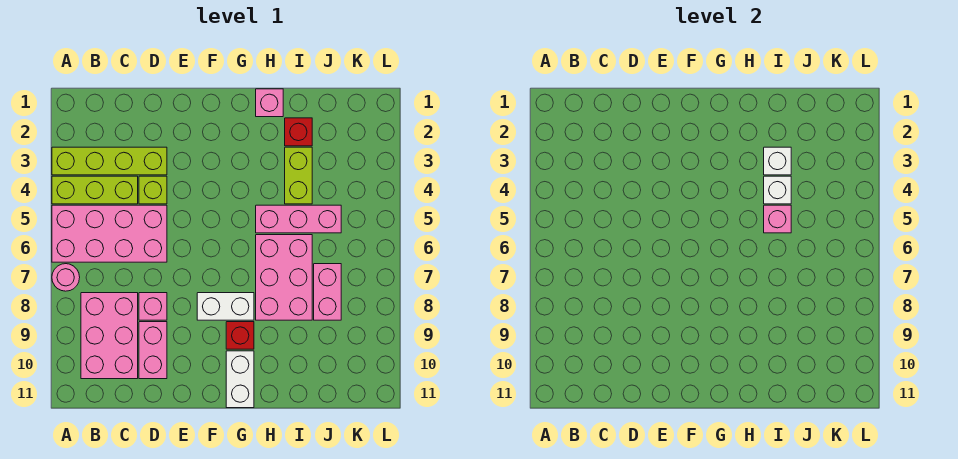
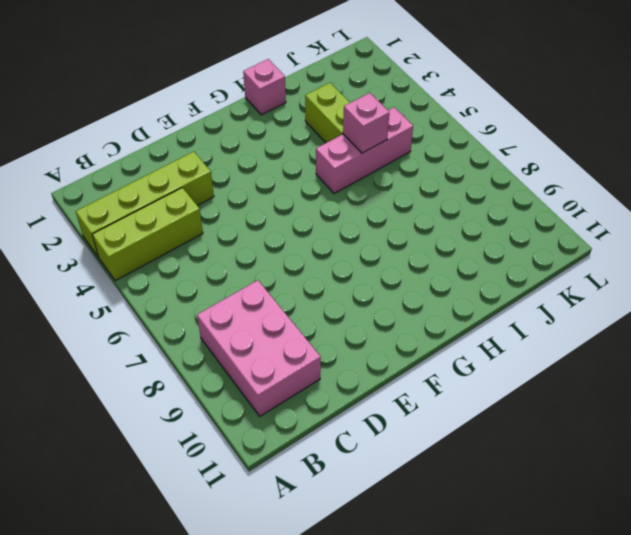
none -> pink brick A5:D6 level 1
none -> pink round brick A7 level 1
none -> lime brick D4 level 1

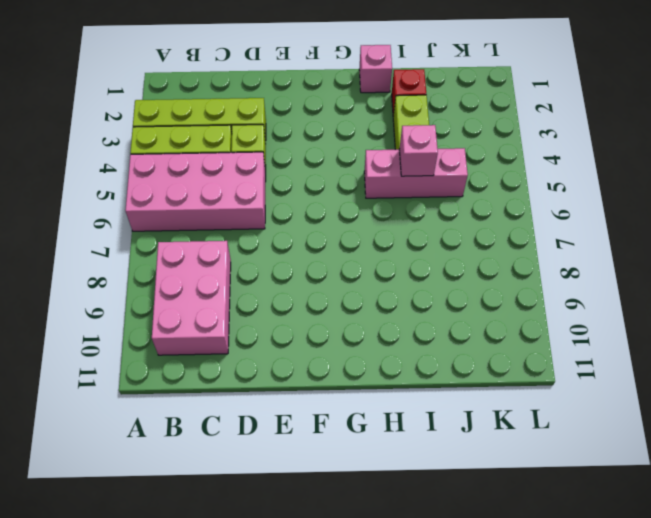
none -> pink round brick A7 level 1
none -> pink brick D8 level 1
none -> pink brick D9:D10 level 1

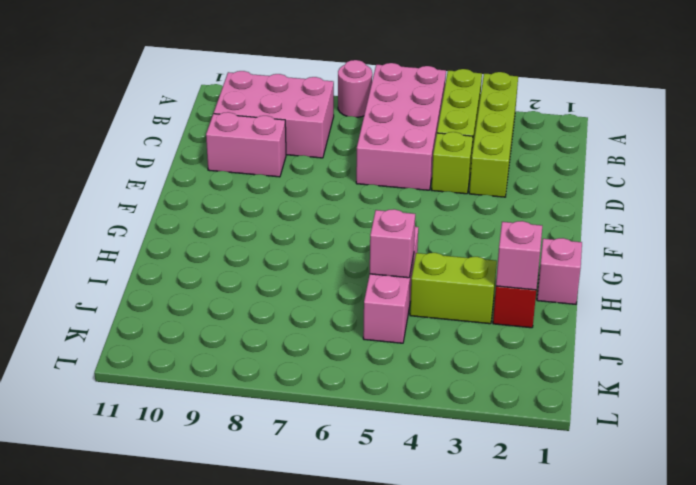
pink brick I2 level 2 -> pink brick D8 level 1
none -> white brick F8:G8 level 1
none -> red brick G9 level 1
none -> white brick G10:G11 level 1

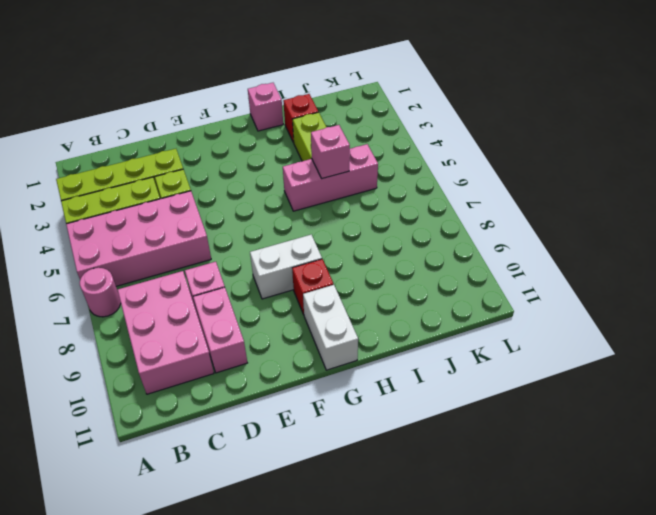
none -> pink brick H6:I8 level 1
none -> pink brick J7:J8 level 1
none -> white brick I3 level 2

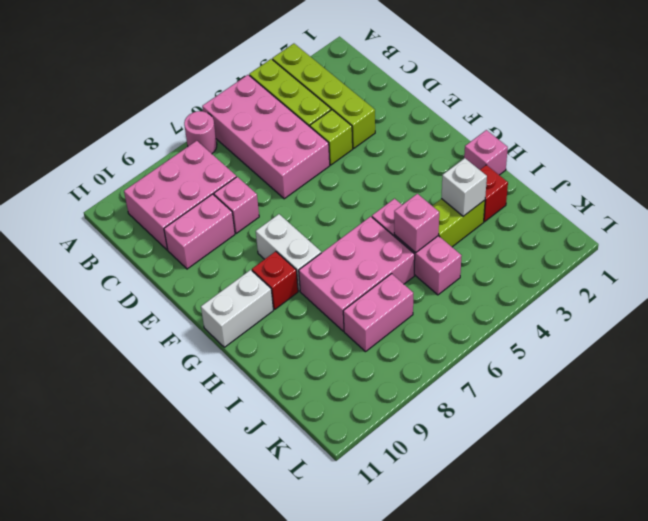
none -> white brick I4 level 2

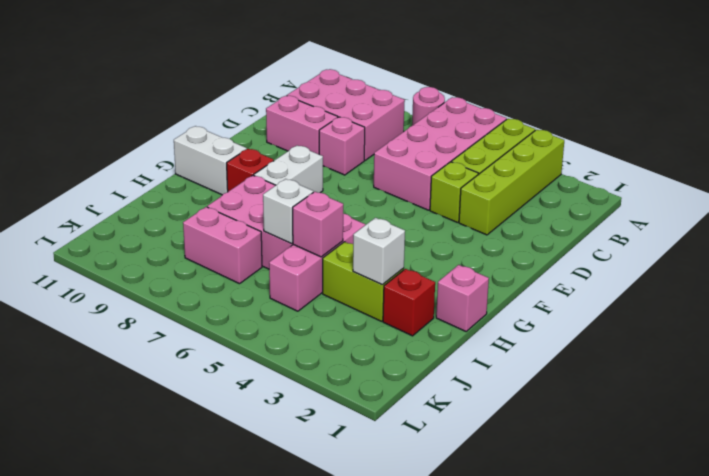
white brick I6 level 2 -> white brick I4 level 2

